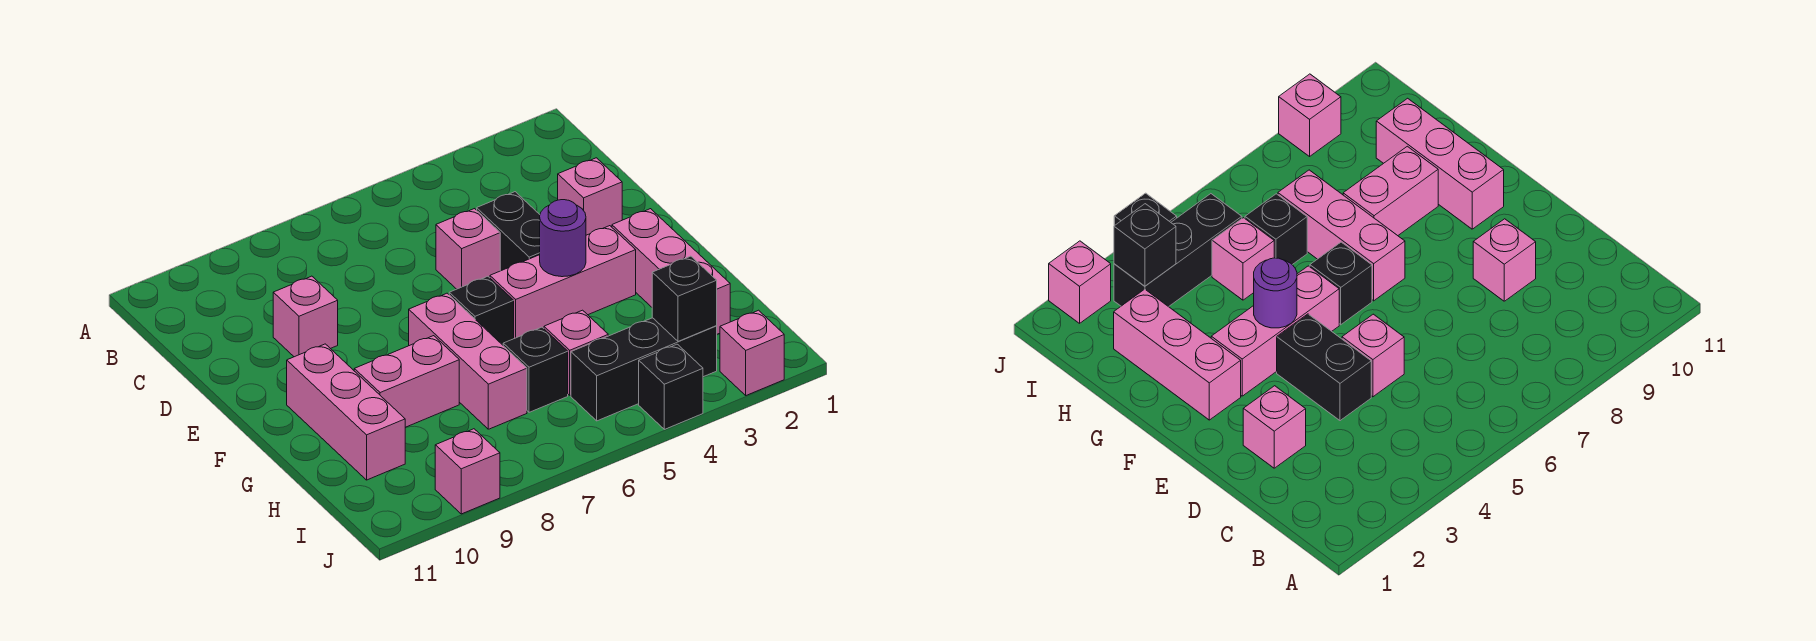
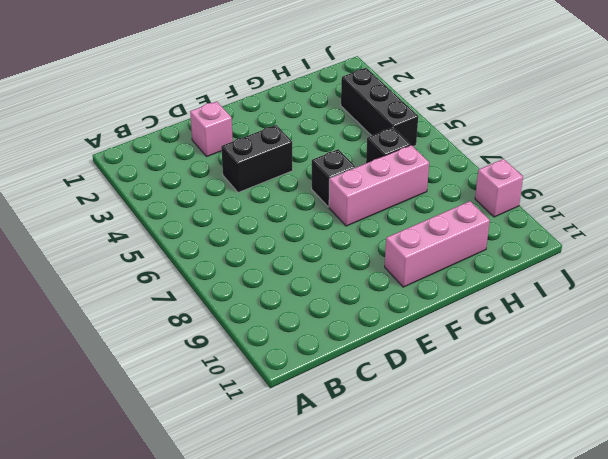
none -> pink brick D5 level 1
none -> pink brick D9 level 1
none -> pink brick F2:H2 level 1

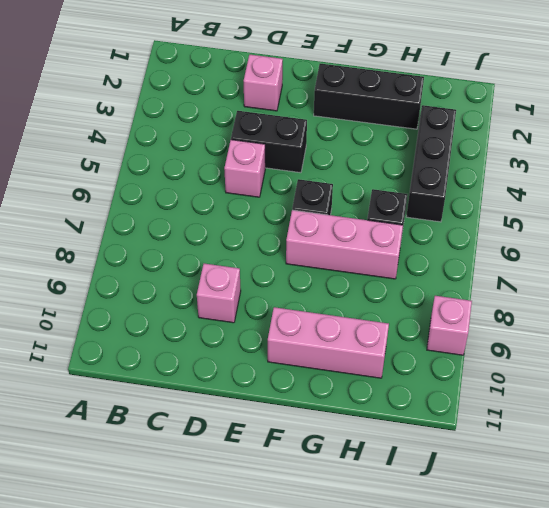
black brick F2:H2 level 1 -> pink brick F2:H2 level 1
none -> pink brick F3:F5 level 1
none -> pink brick G8:G9 level 1
none -> pink brick H5 level 1

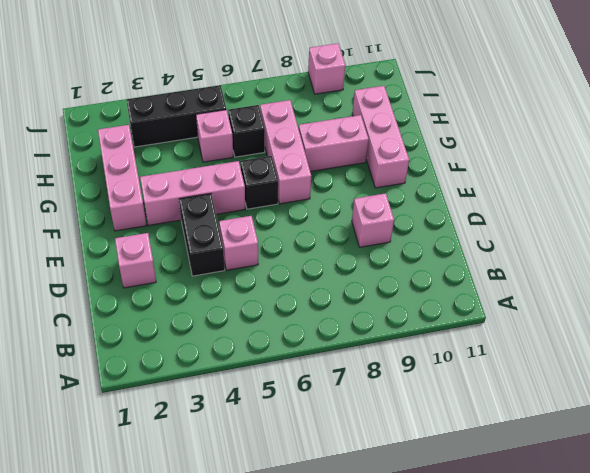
none -> pink brick J2 level 1
none -> black brick J4 level 1
none -> purple round brick F4 level 2

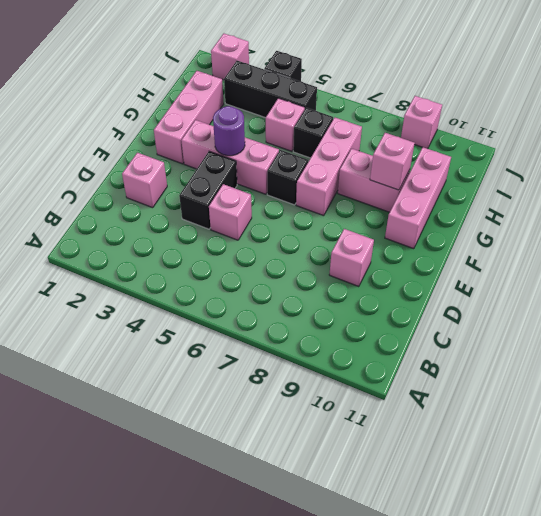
pink brick G9 level 2 -> none
none -> black brick I3 level 2

